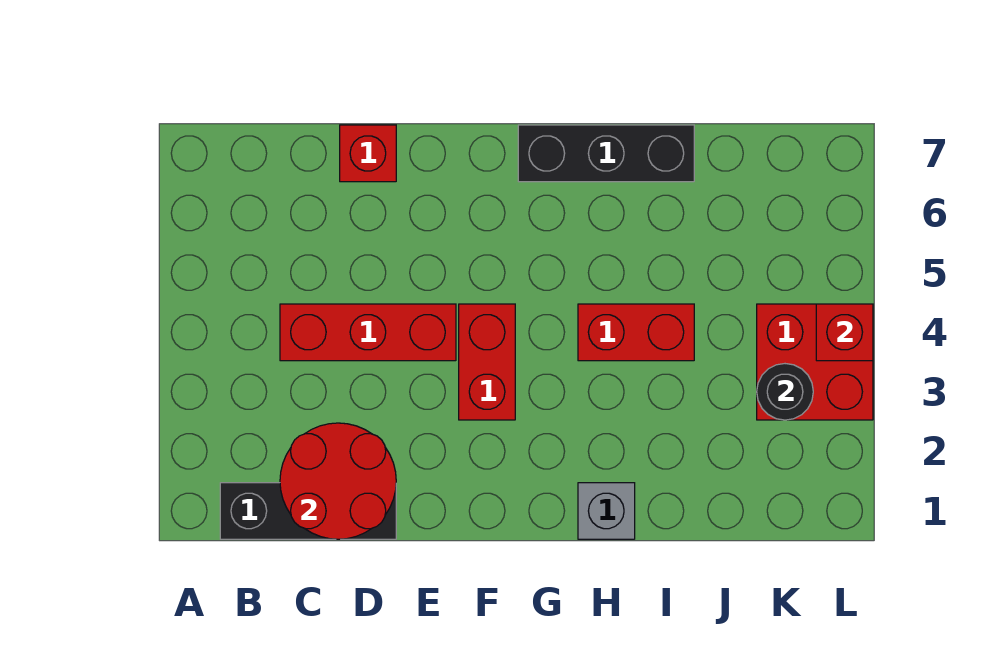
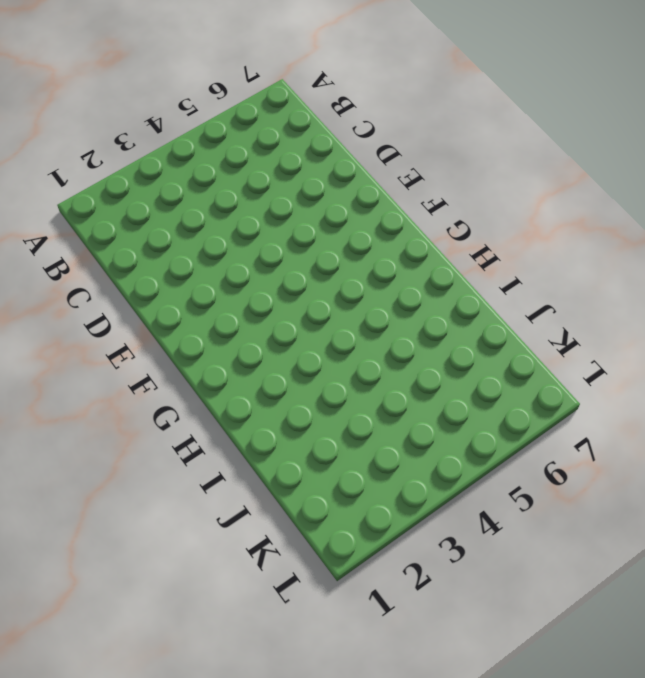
none -> black brick B1:D1 level 1
none -> red brick C4:E4 level 1

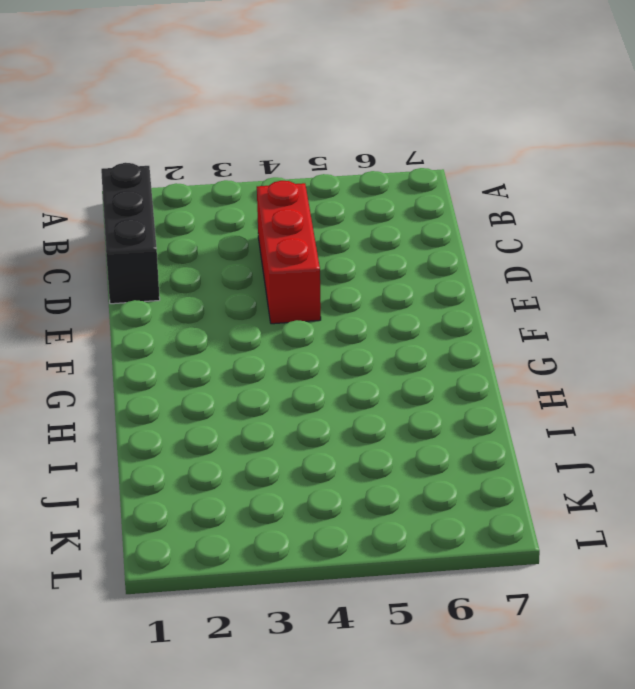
none -> red brick D7 level 1
none -> red brick F3:F4 level 1

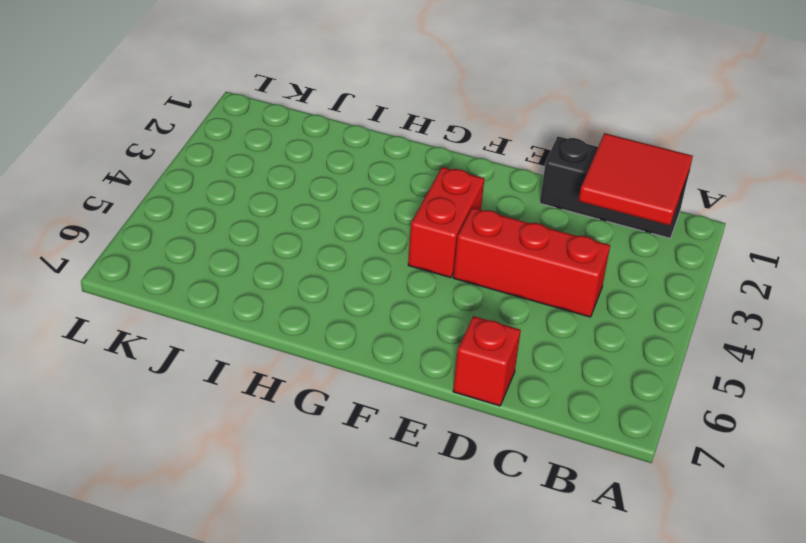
red tile B1:C2 level 2 -> red round brick C1:D2 level 2
none -> black brick G7:I7 level 1
none -> grey brick H1 level 1

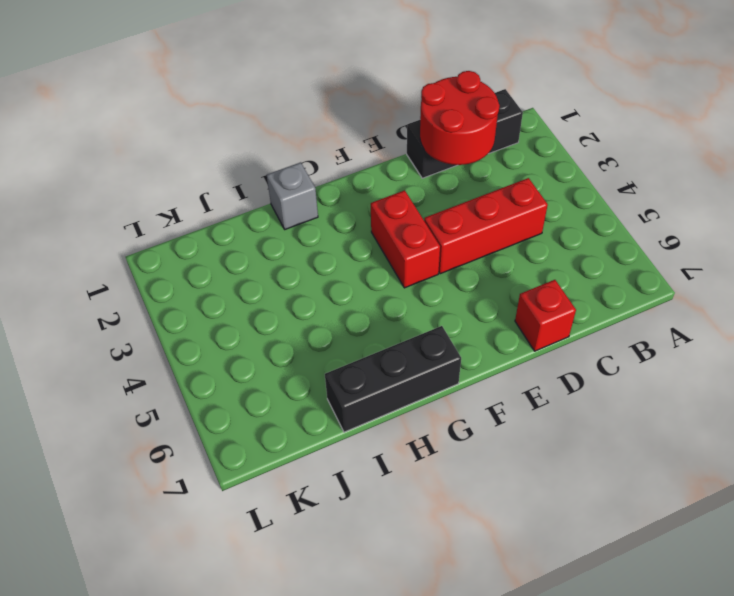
none -> red brick H4:I4 level 1
none -> red brick K3:L4 level 1

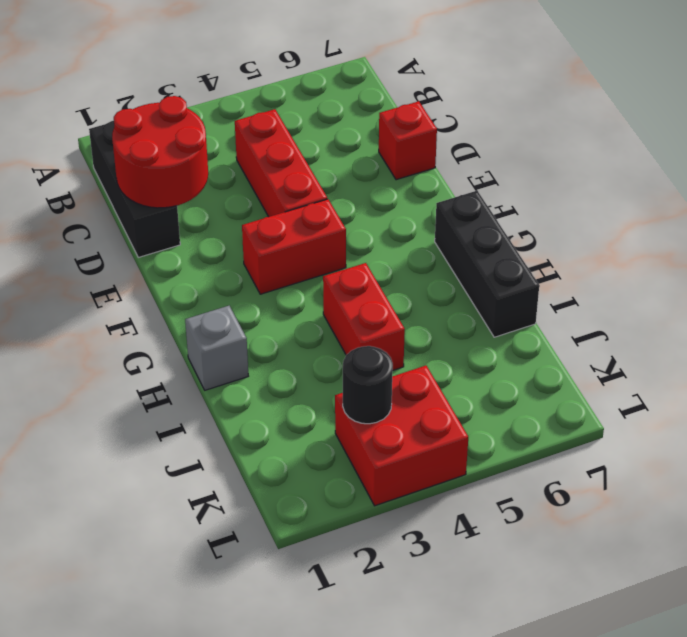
none -> red brick L4 level 2

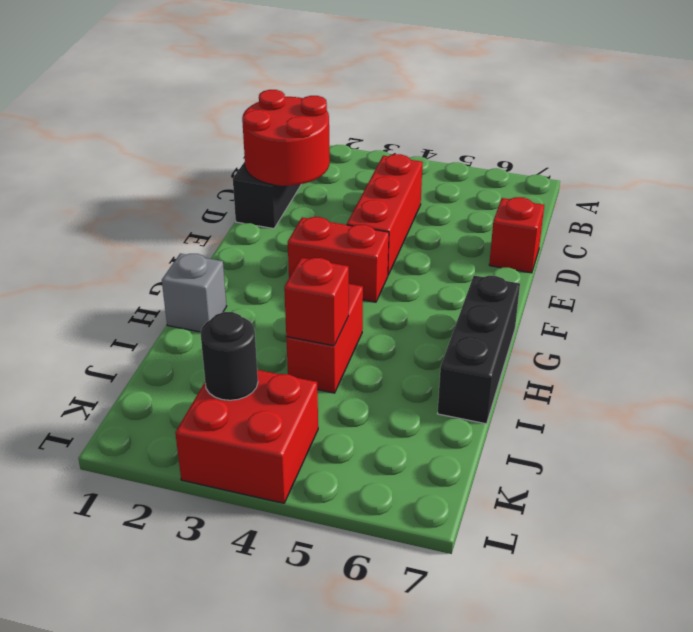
red brick I4 level 2 -> red brick L4 level 2

